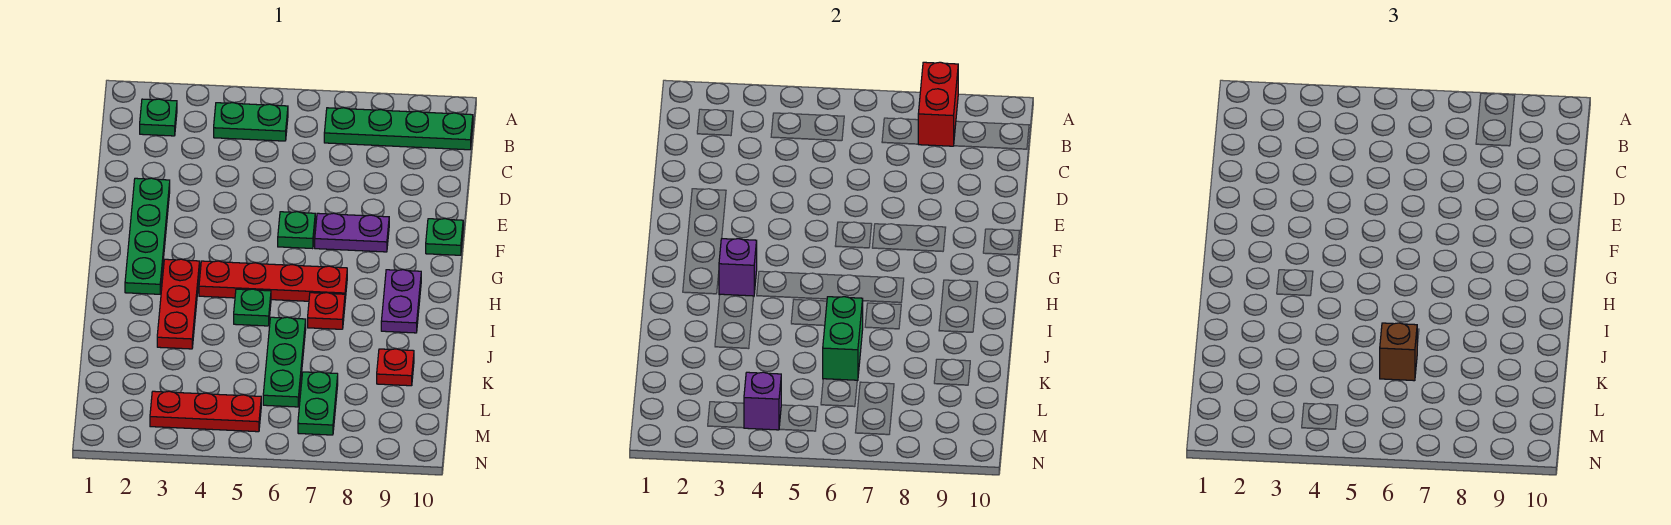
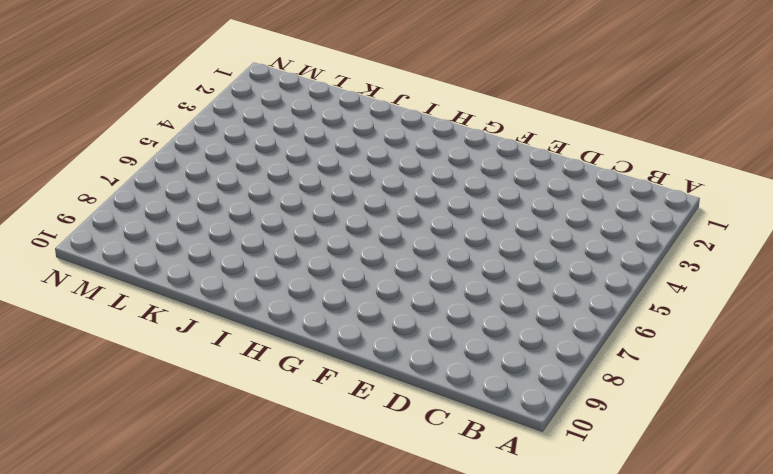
none -> green plate B2 level 1
none -> green plate B4:B5 level 1
none -> green plate B7:B10 level 1

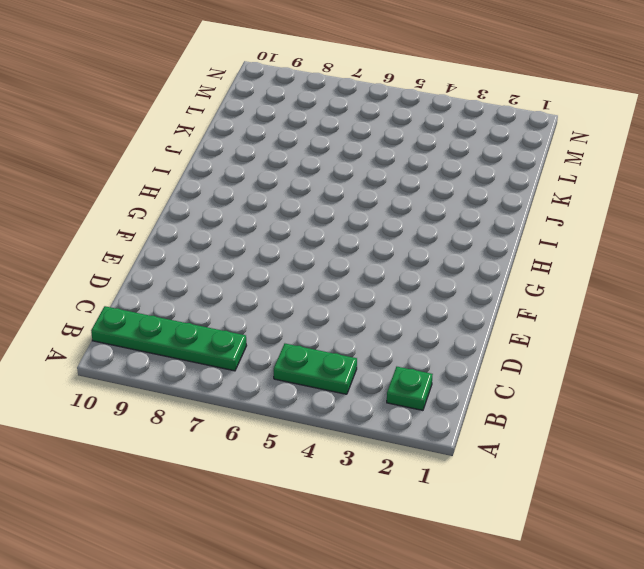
none -> green plate E2:H2 level 1
none -> green plate F6 level 1
none -> purple plate F7:F8 level 1

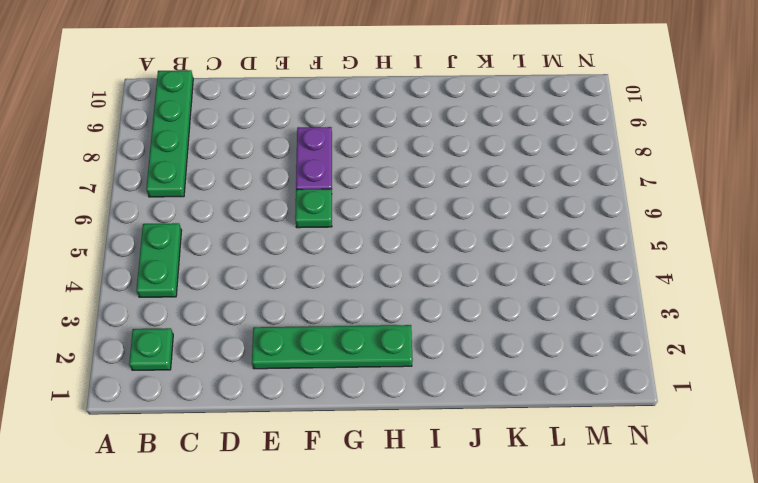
none -> green plate F10 level 1
none -> red plate H3:J3 level 1
none -> red plate H4:H7 level 1

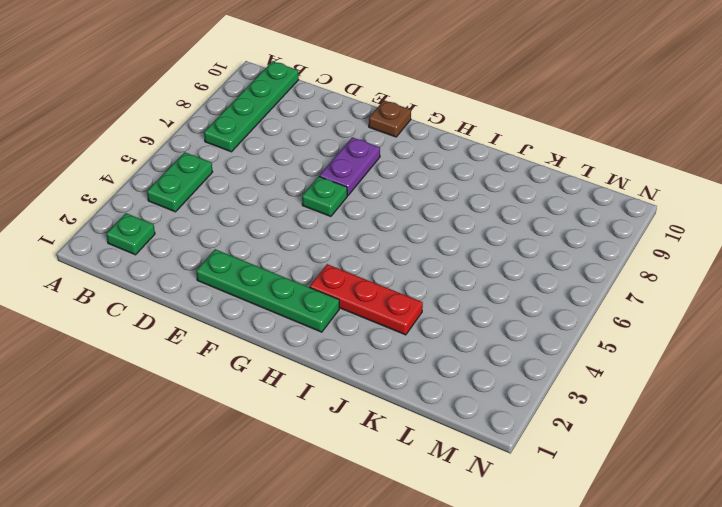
brown plate F10 level 1 -> green plate F10 level 1
none -> red plate H4:H7 level 1
none -> purple plate H9:I9 level 1
none -> green plate I5 level 1

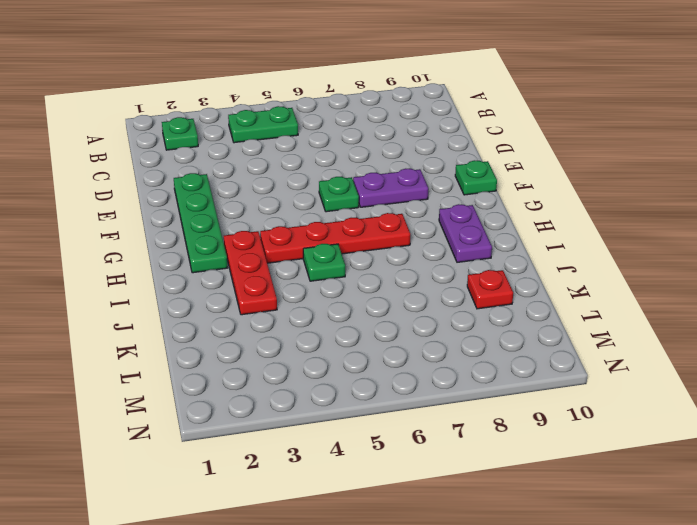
none -> green plate B7:B10 level 1
none -> red plate I7 level 1
none -> green plate J6:L6 level 1

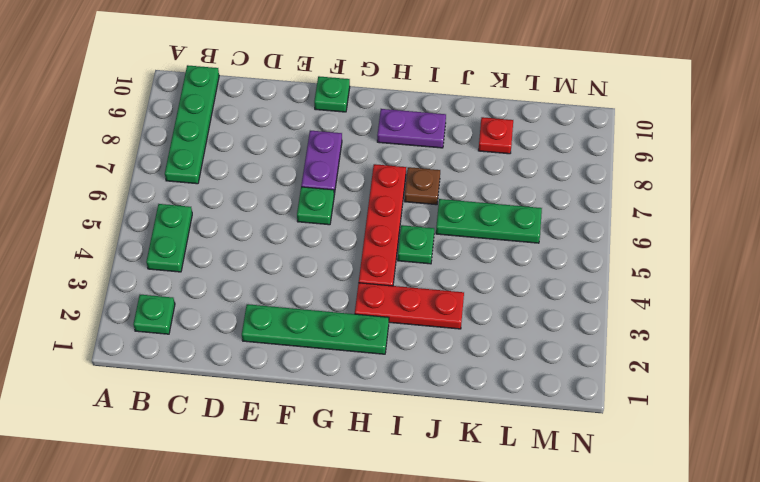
brown plate I7 level 1 -> red plate I7 level 1
none -> green plate L7:M7 level 1
none -> red plate M3:M5 level 1
none -> red brick A8:B8 level 2

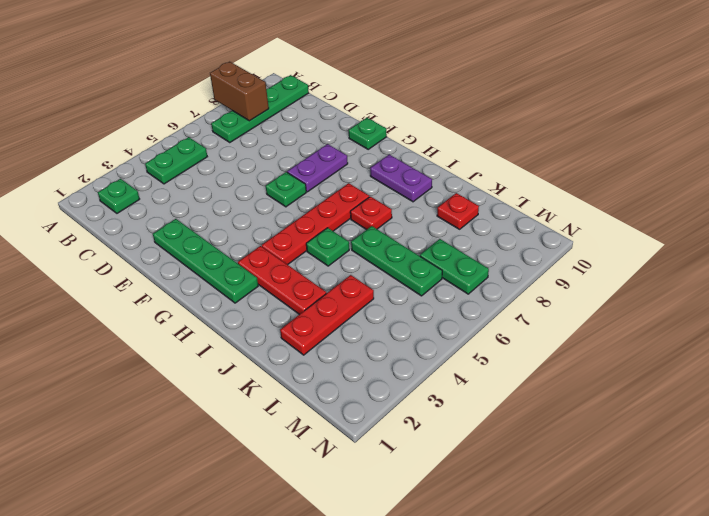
brown brick A8:B8 level 2 -> red brick A8:B8 level 2
red plate K2:K4 level 1 -> red plate M3:M5 level 1
none -> purple brick H3 level 2
none -> green brick J6:K6 level 2
none -> purple brick M4 level 2

